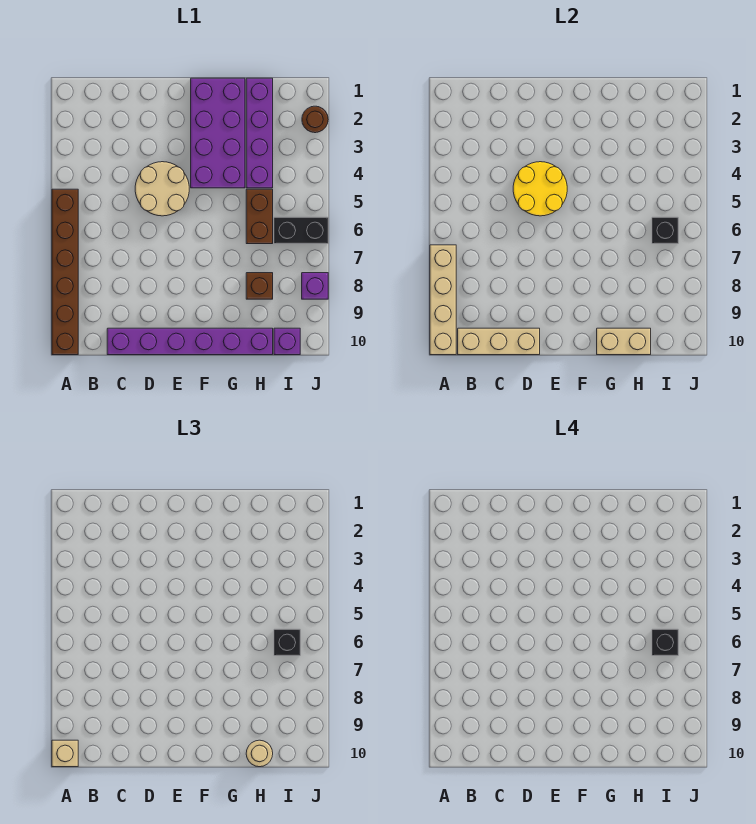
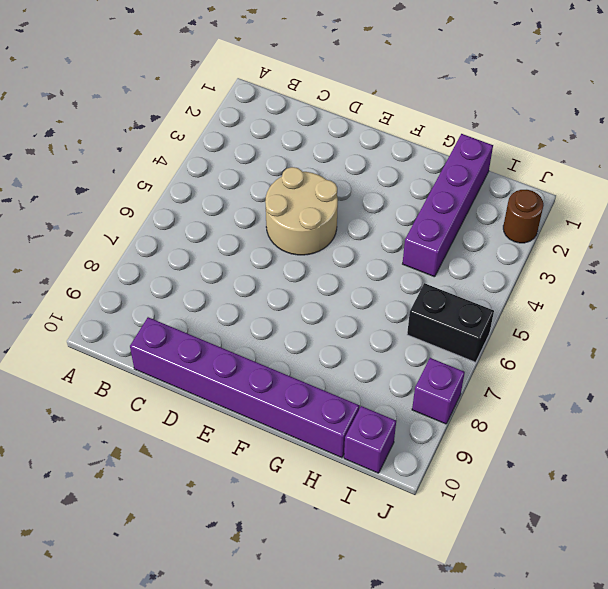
none -> brown brick A5:A10 level 1
none -> purple brick F1:G4 level 1
none -> brown brick H5:H6 level 1

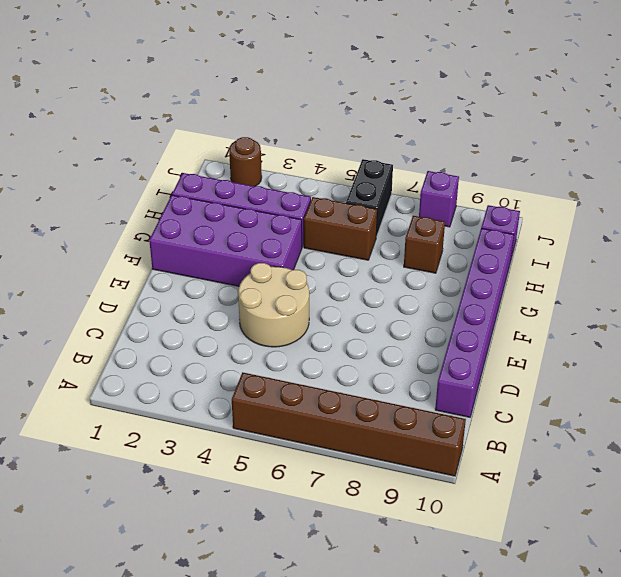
none -> tan brick A7:A10 level 2
none -> tan brick B10:D10 level 2
none -> yellow round brick D4:E5 level 2

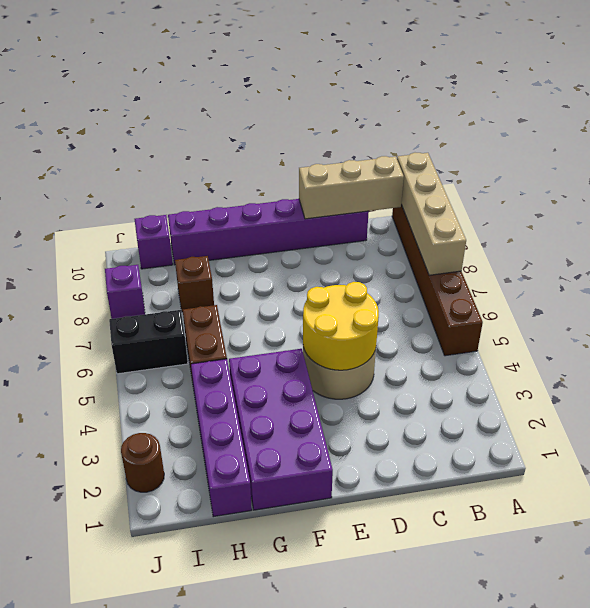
none -> tan brick G10:H10 level 2
none -> black brick I6 level 2
none -> tan brick A10 level 3

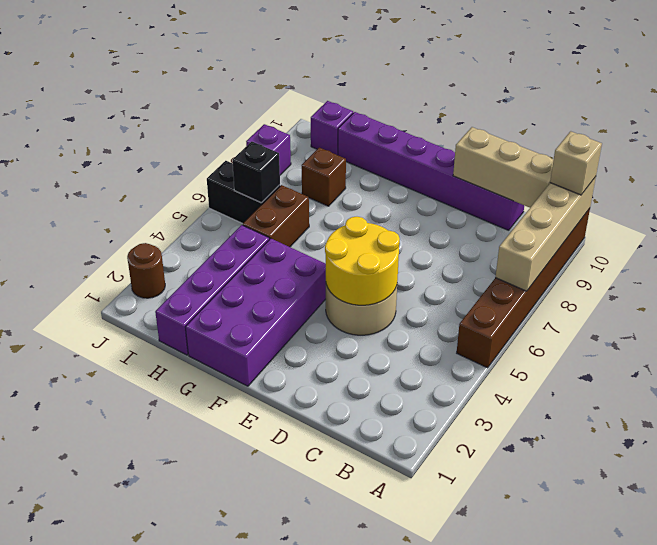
none -> tan brick G10:H10 level 2
none -> tan round brick H10 level 3
none -> black brick I6 level 3

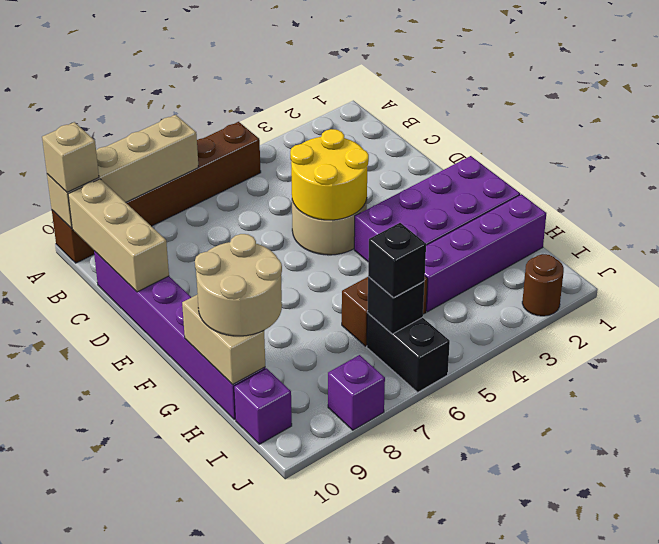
tan round brick G9:H10 level 3 -> tan round brick H10 level 3
none -> brown brick H8 level 1
none -> black brick I6 level 4

